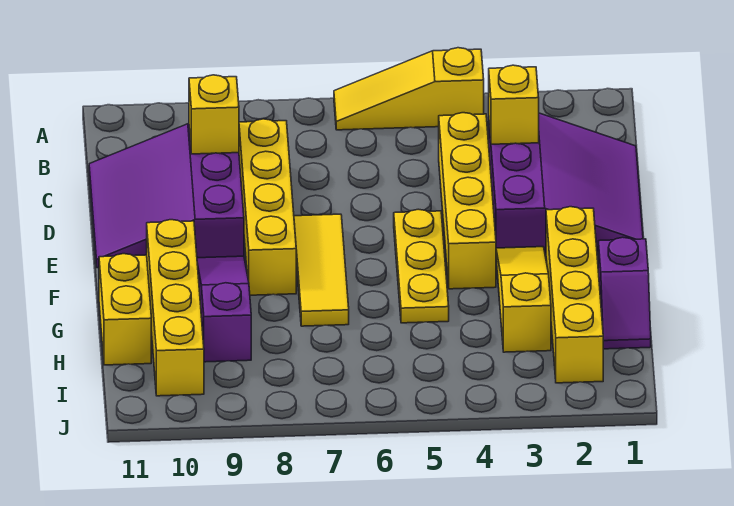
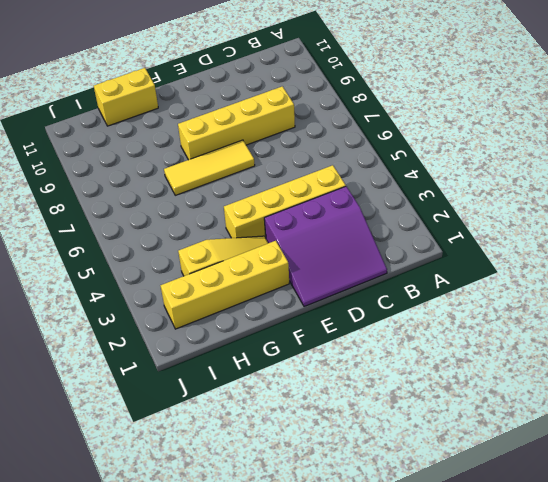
none -> yellow slope A4:A6 level 1 top 4
none -> purple slope C9:E11 level 1 top 9
none -> yellow plate E5:G5 level 1

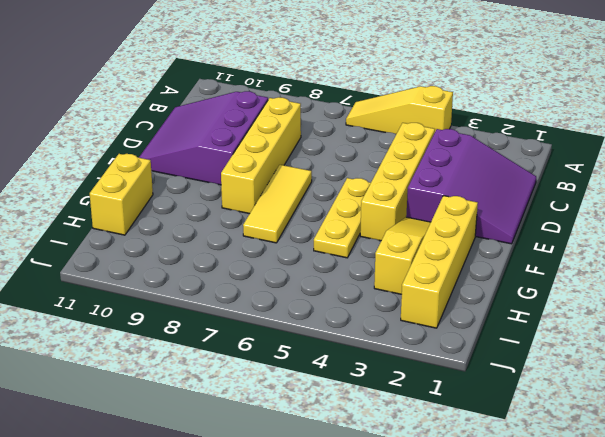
none -> purple slope F9:H9 level 1 top H
none -> yellow brick F10:I10 level 1
none -> purple slope G1:H1 level 1 top G

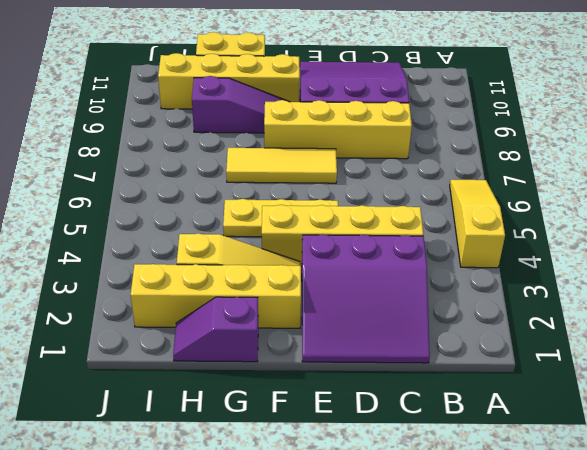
none -> yellow brick C3 level 2
none -> yellow brick C9 level 2

